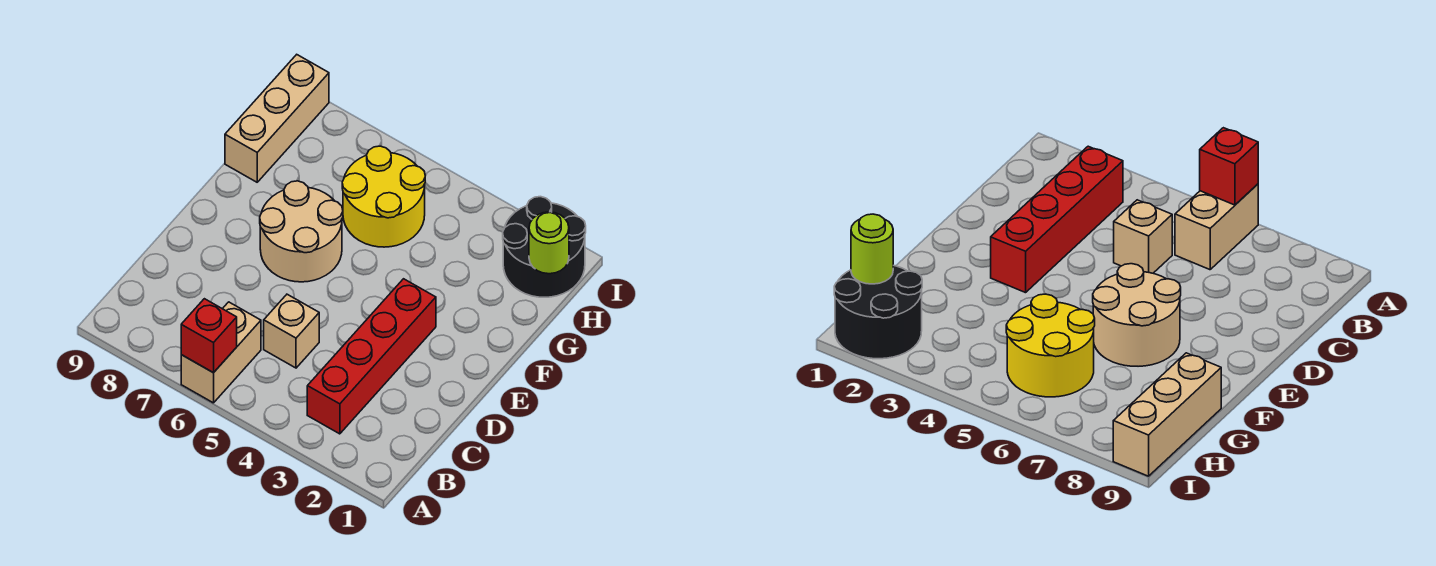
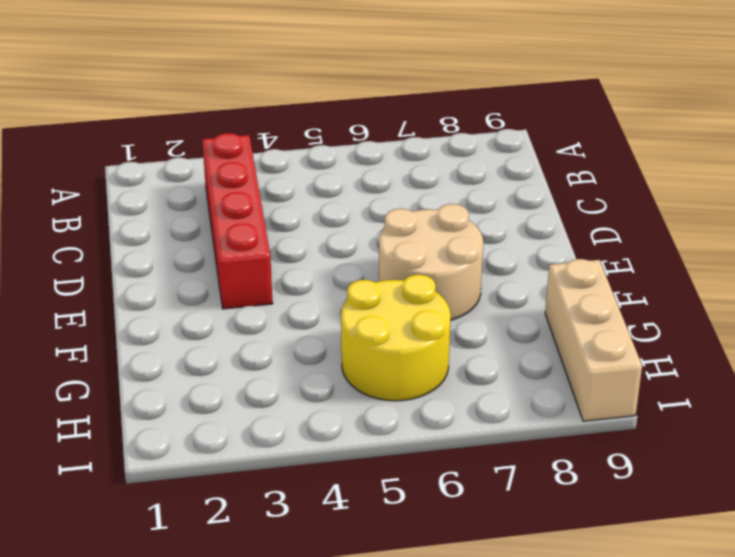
none -> tan brick A6:B6 level 1
none -> tan brick C5 level 1

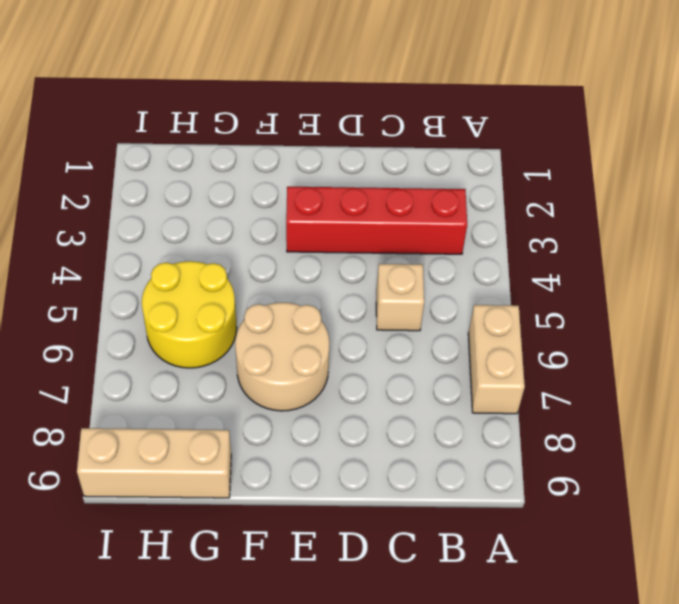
tan brick A6:A7 level 1 -> tan brick A6:B6 level 1
none -> black round brick H1:I2 level 1
none -> red brick A6 level 2

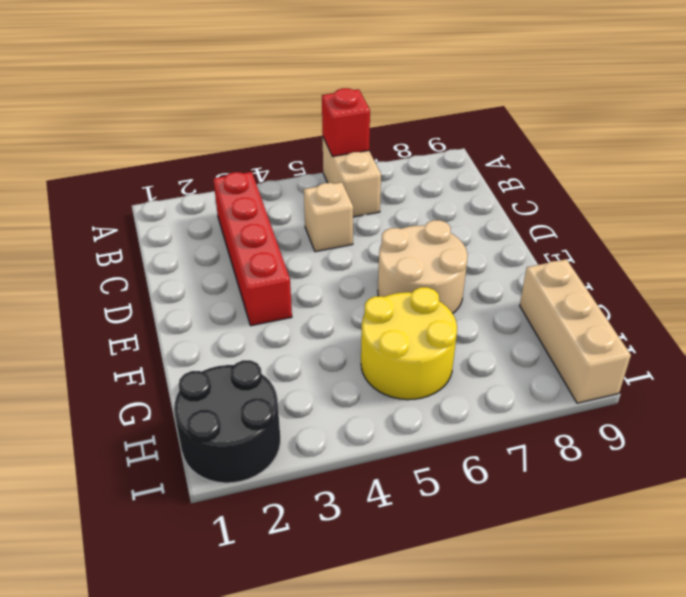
none -> lime round brick H1 level 2

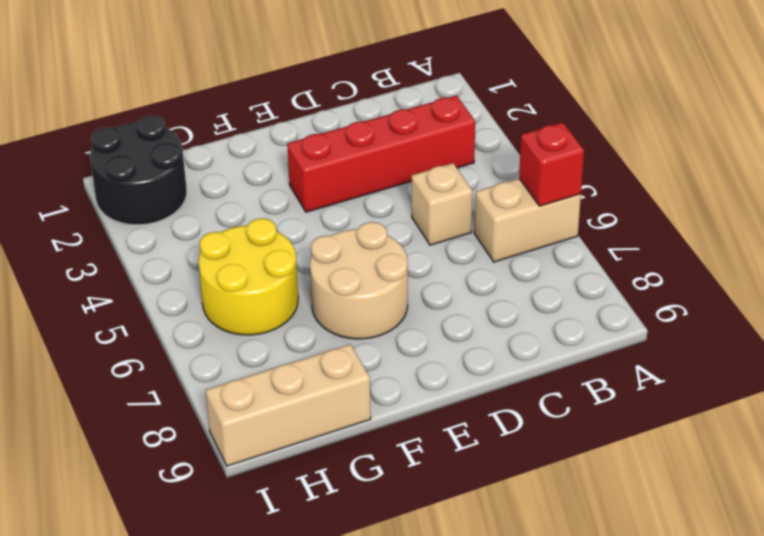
none -> lime round brick H1 level 2

